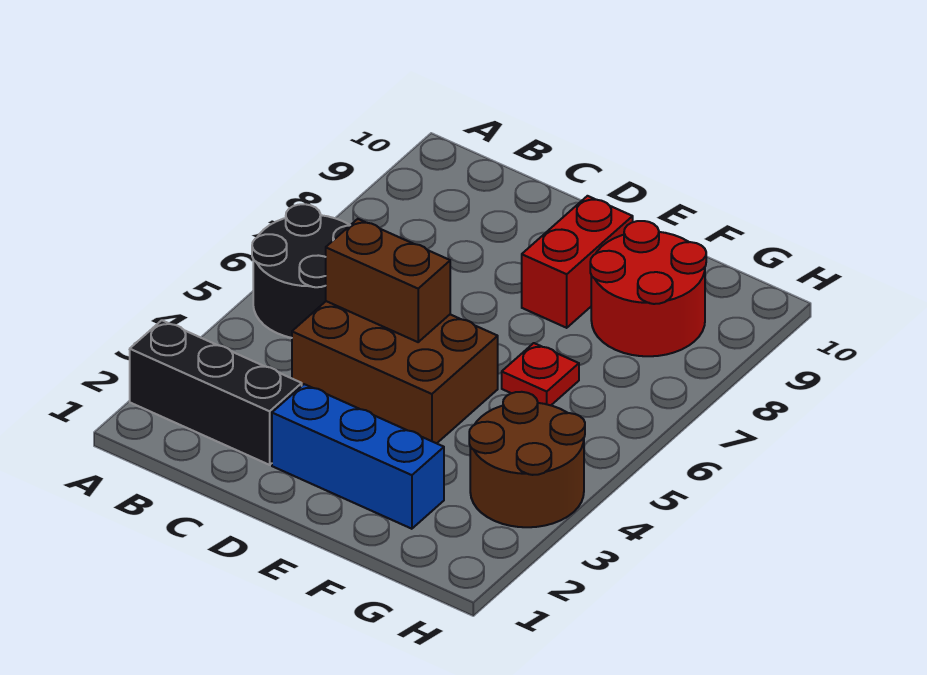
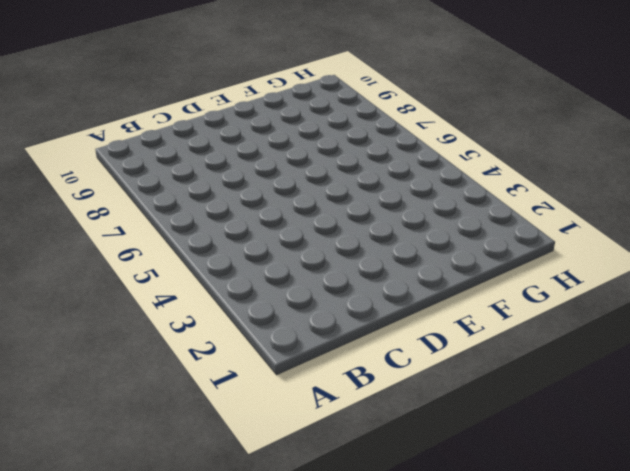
none -> black brick A2:C2 level 1
none -> black round brick A5:B6 level 1

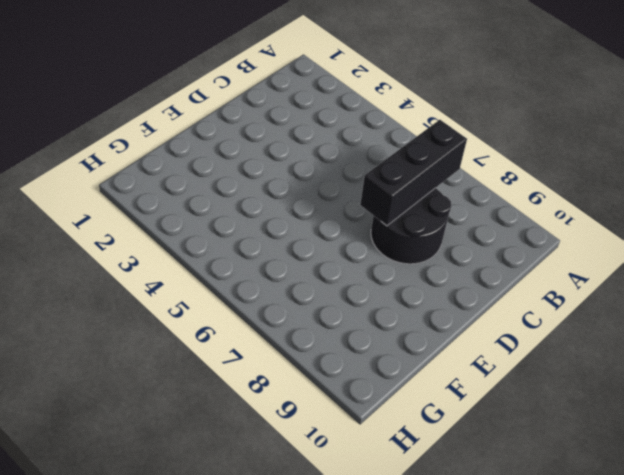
black brick B7:D7 level 2 -> black brick A2:C2 level 1
black round brick C7:D8 level 1 -> black round brick A5:B6 level 1
none -> brown brick C4:E5 level 1
none -> blue brick D2:F2 level 1

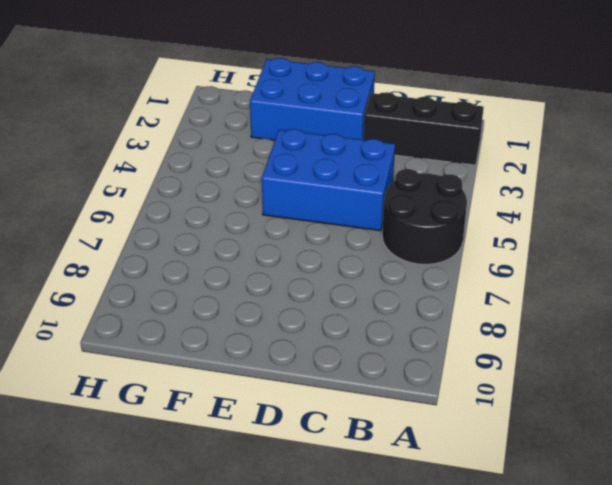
blue brick C4:E5 level 1 -> brown brick C4:E5 level 1
blue brick D1:F2 level 1 -> blue brick D2:F2 level 1
none -> red brick E8:E9 level 1
none -> red plate F6 level 1

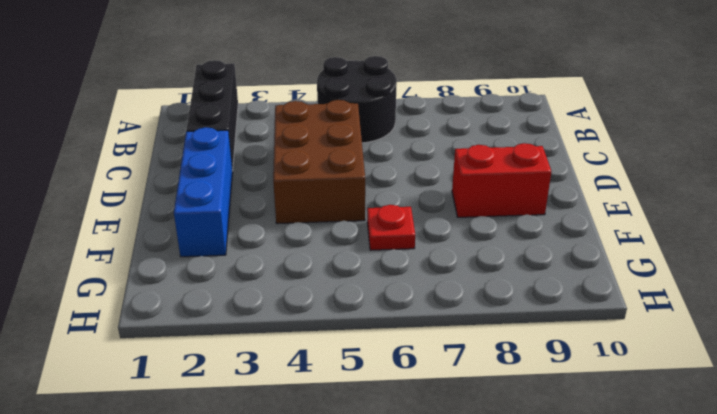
none -> red round brick F8:G9 level 1
none -> brown round brick G3:H4 level 1

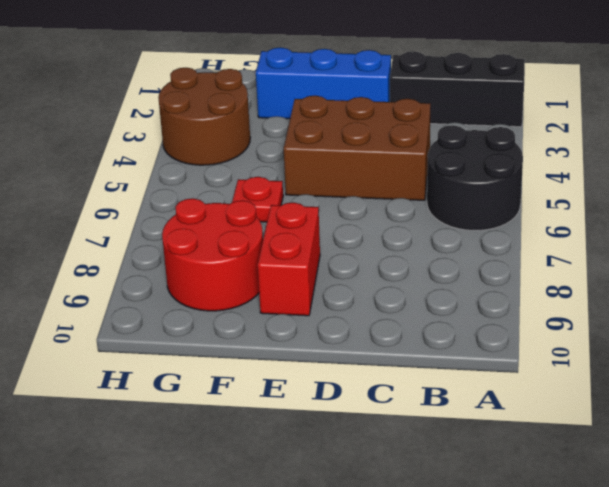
none -> brown brick C5:D5 level 2

